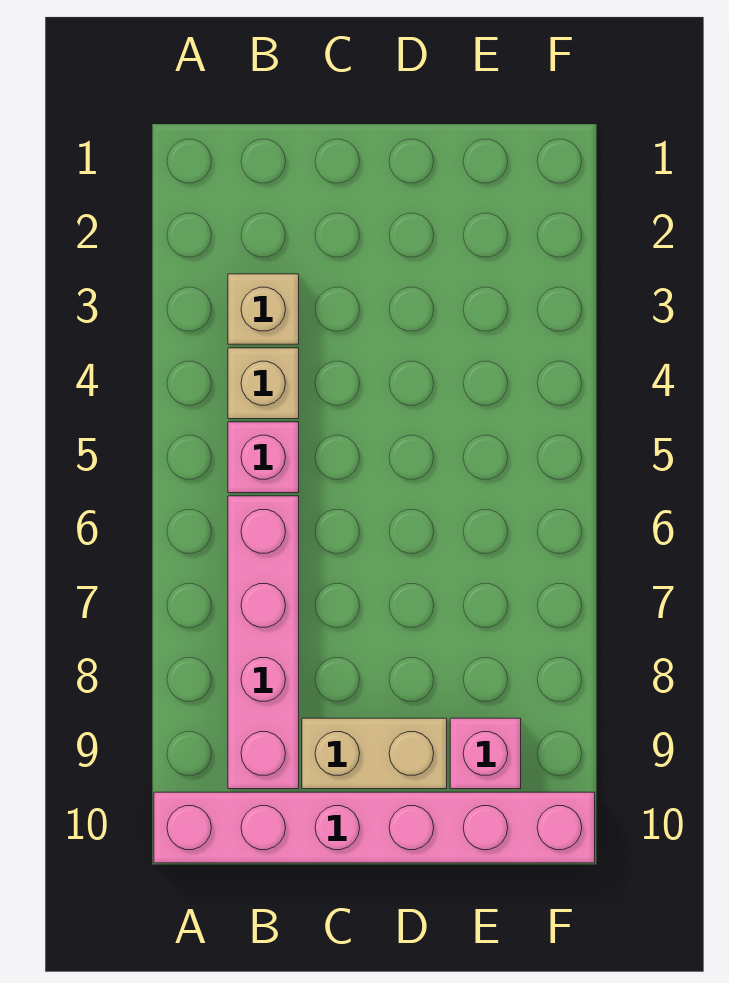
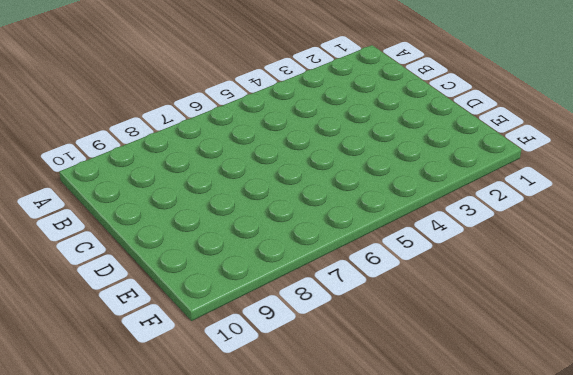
none -> pink brick A10:F10 level 1
none -> tan brick B3 level 1

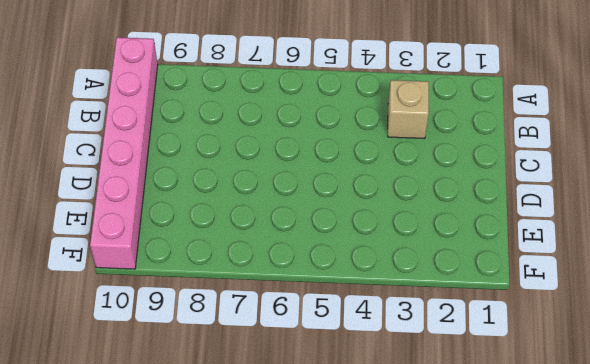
none -> tan brick B4 level 1
none -> pink brick B5 level 1

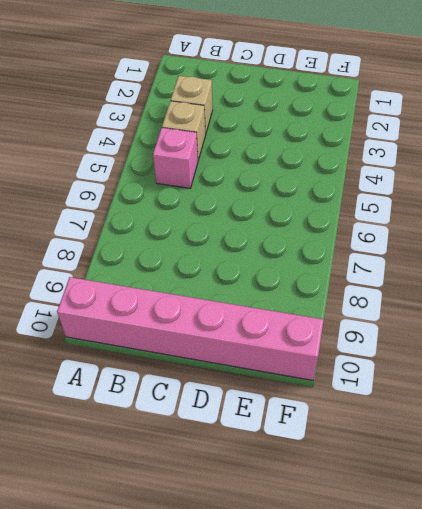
none -> pink brick B6:B9 level 1
none -> tan brick C9:D9 level 1

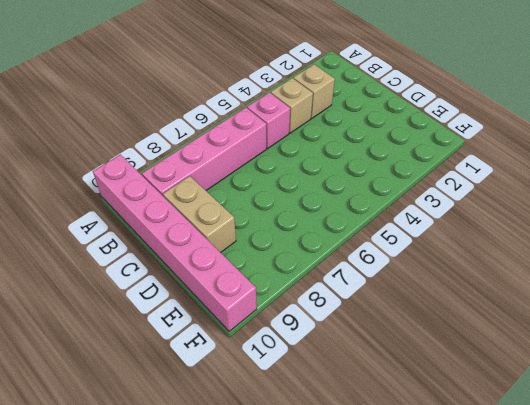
none -> pink brick E9 level 1

